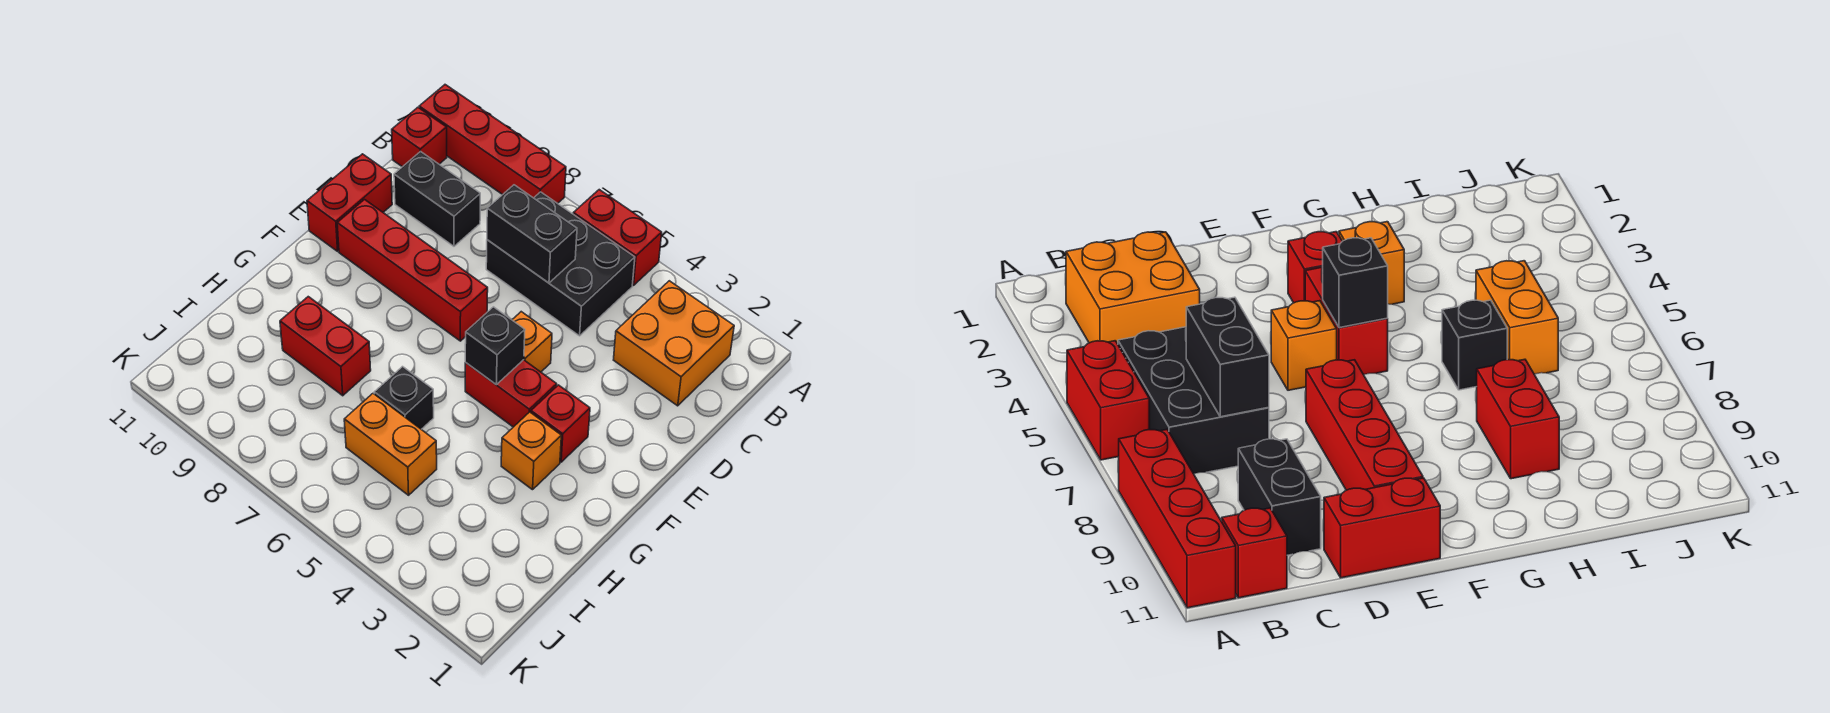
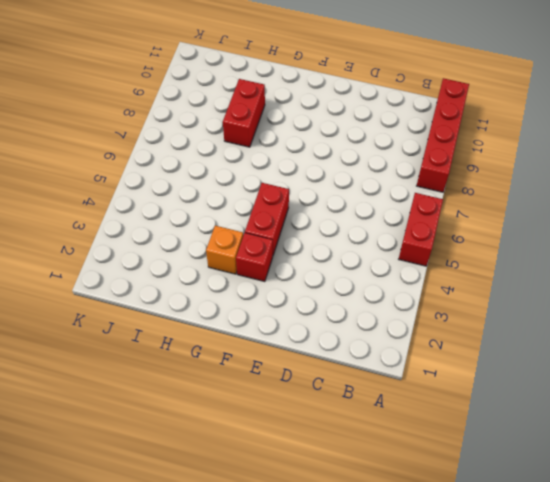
none -> orange brick B2:C3 level 1
none -> black brick B5:C7 level 1
none -> red brick B11 level 1

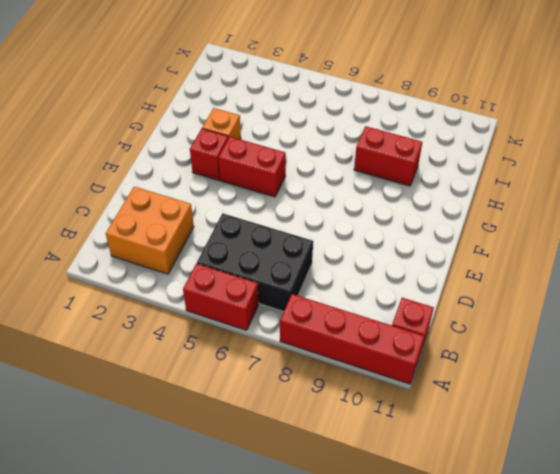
none -> black brick C9:C10 level 1
none -> red brick D11:E11 level 1
none -> orange brick E5 level 1

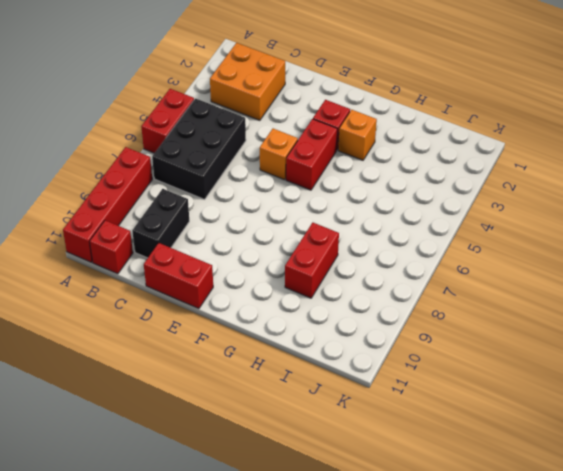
none -> red brick E7:E10 level 1
none -> black brick H6 level 1
none -> orange brick I5:I6 level 1

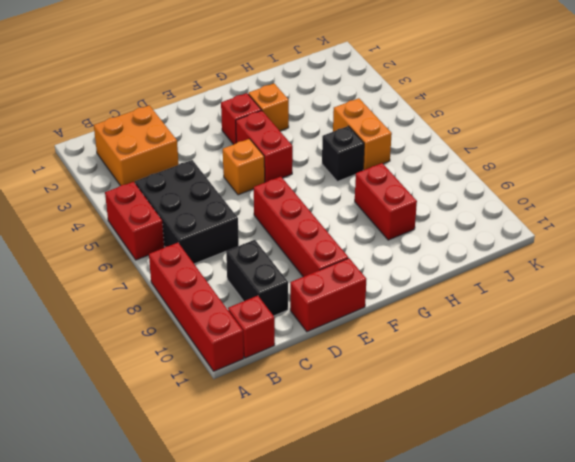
none -> black brick C6:C7 level 2
none -> black brick F5 level 2

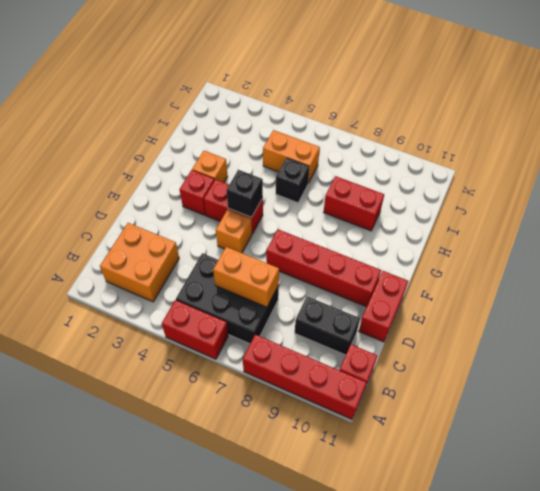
orange brick C6:C7 level 2 -> black brick C6:C7 level 2

